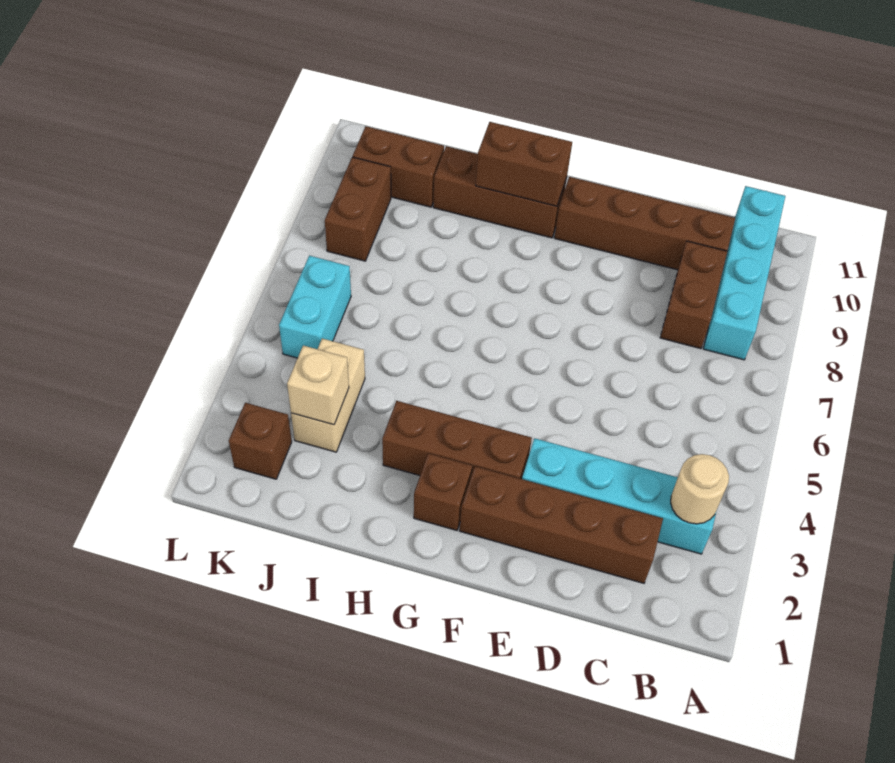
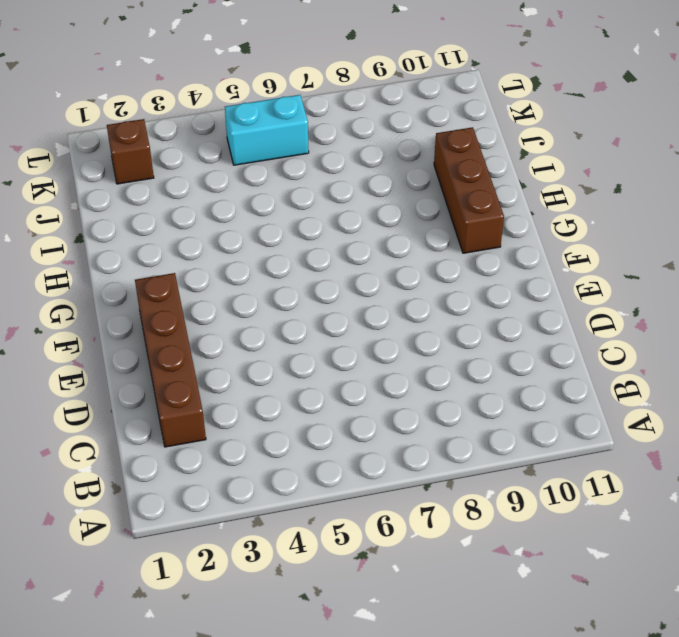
none -> cyan brick B3:E3 level 1
none -> cyan brick B8:B11 level 1
none -> brown brick C8:C9 level 1

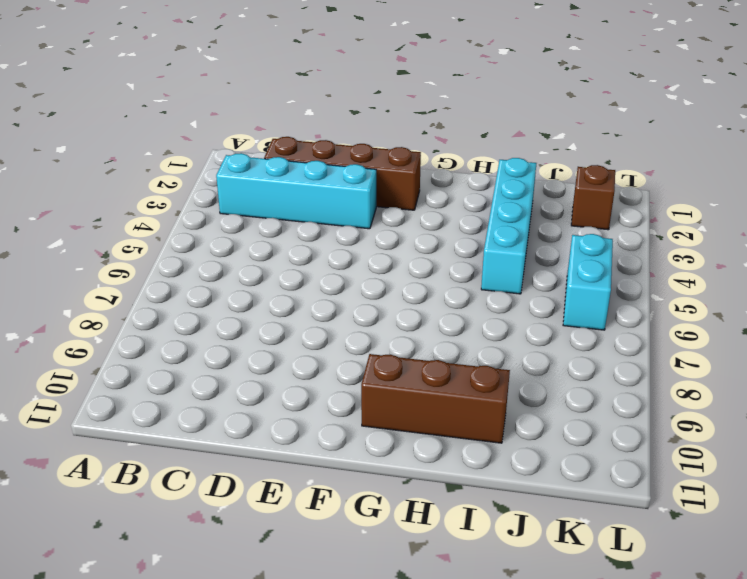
cyan brick I2:I5 level 1 -> cyan brick B8:B11 level 1
none -> brown brick C8:C9 level 1
none -> brown brick C10:F10 level 1
none -> brown brick F3:H3 level 1

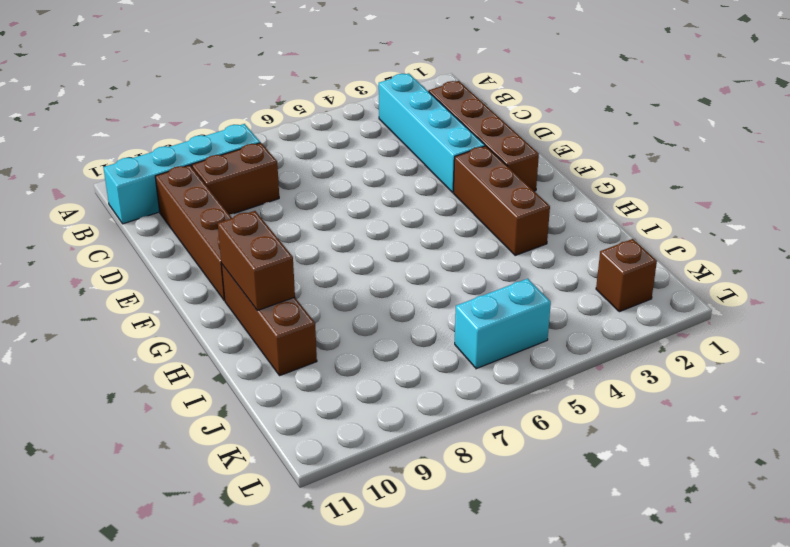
none -> brown brick G2 level 1
none -> tan brick J3:J4 level 1
none -> brown brick J10:K10 level 1

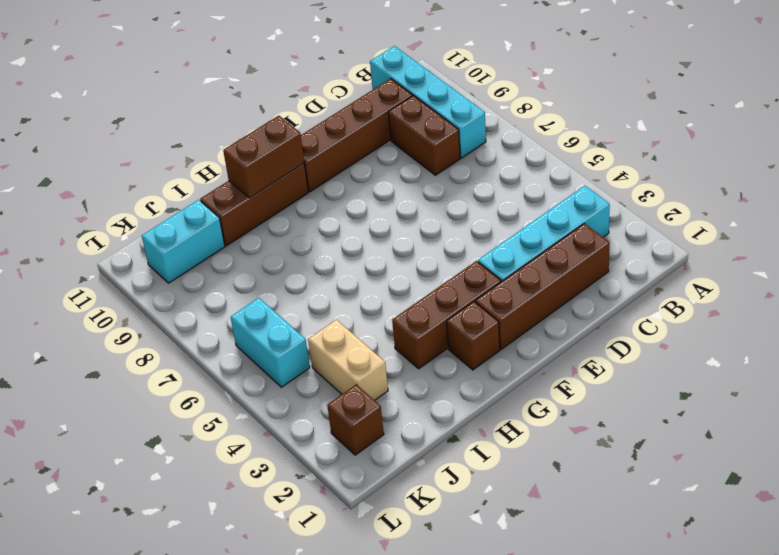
cyan brick J10:K10 level 1 -> brown brick J10:K10 level 1
none -> brown brick K8:K9 level 1
none -> tan round brick B3 level 2
none -> tan brick J3 level 2

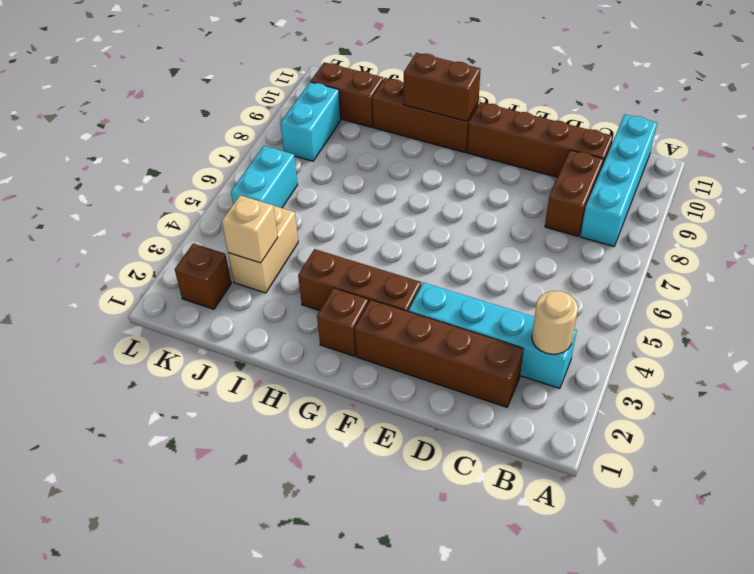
cyan brick K8:K9 level 1 -> brown brick K8:K9 level 1

